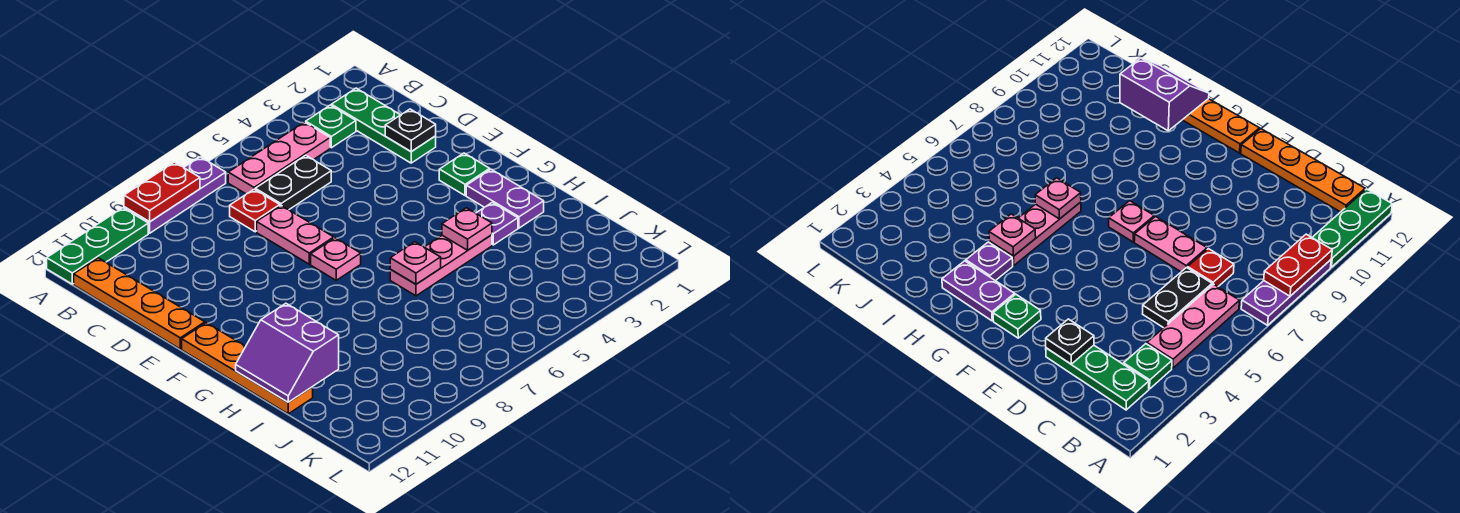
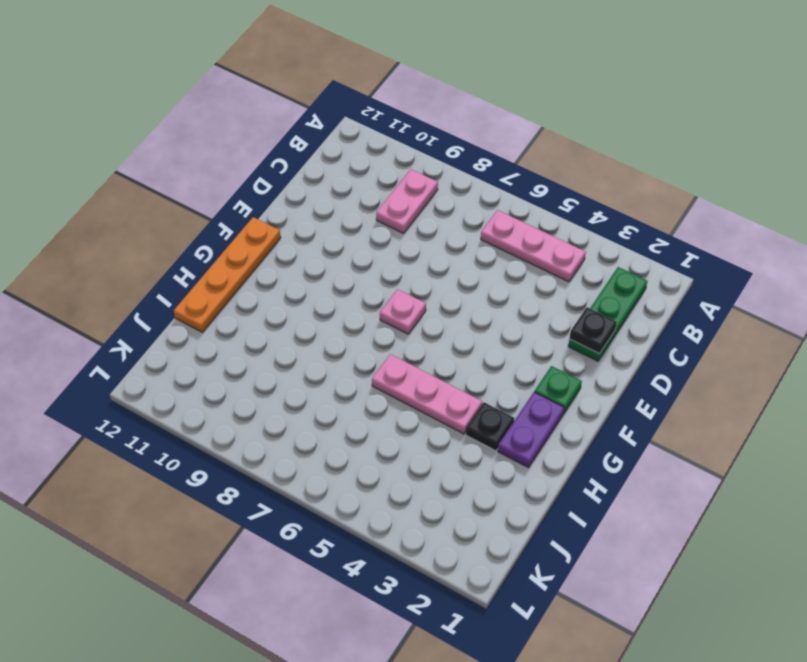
pink plate B9:C9 level 1 -> pink plate D7:E7 level 1
black plate H3 level 1 -> purple plate H3 level 1
none -> purple plate A7:A9 level 1
none -> green plate A10:A12 level 1
none -> green plate B3 level 1

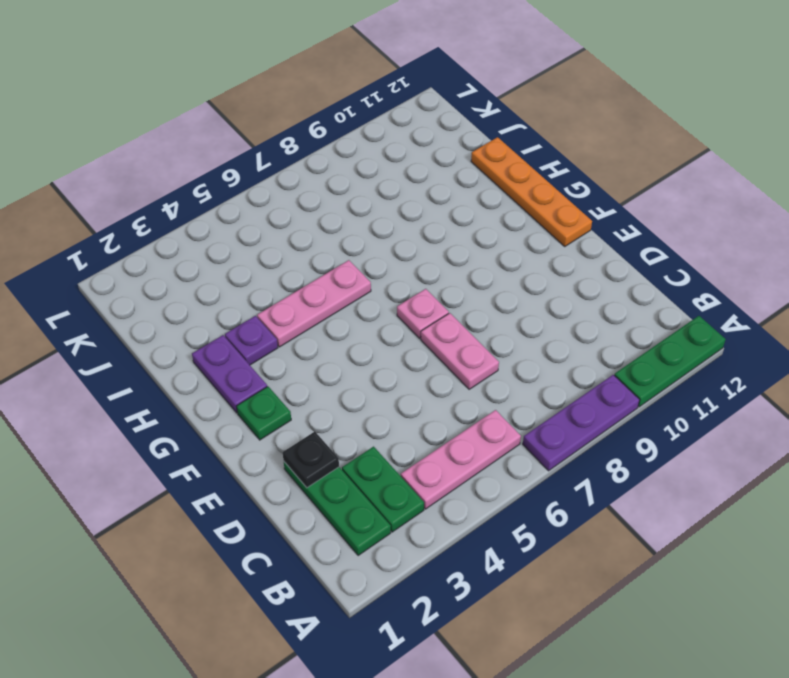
green plate B3:C3 level 1 -> green plate B3 level 1
none -> orange plate B12:E12 level 1
none -> black plate C5:C6 level 1
none -> red plate C7 level 1

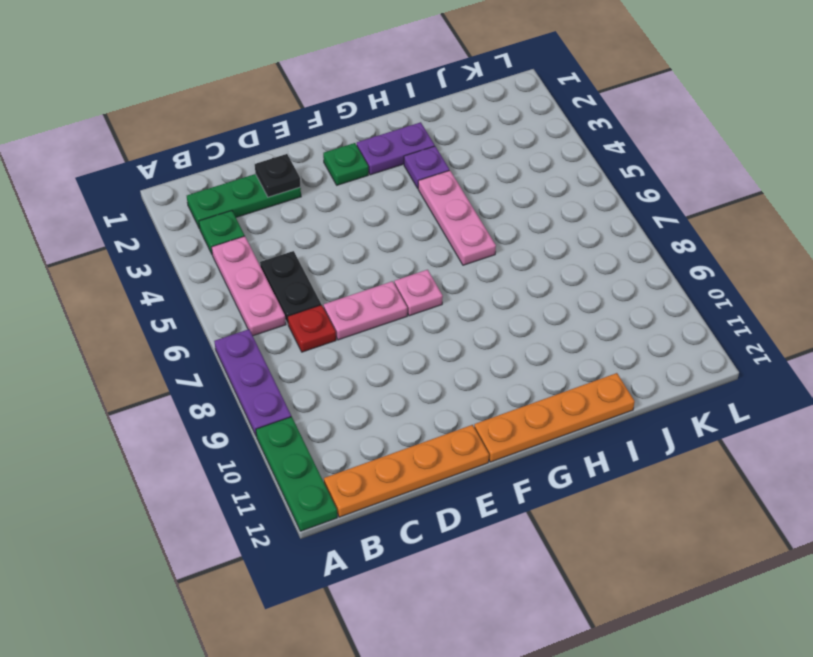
none -> red plate A8:A9 level 2
none -> pink plate H4 level 2
none -> pink plate H6 level 2

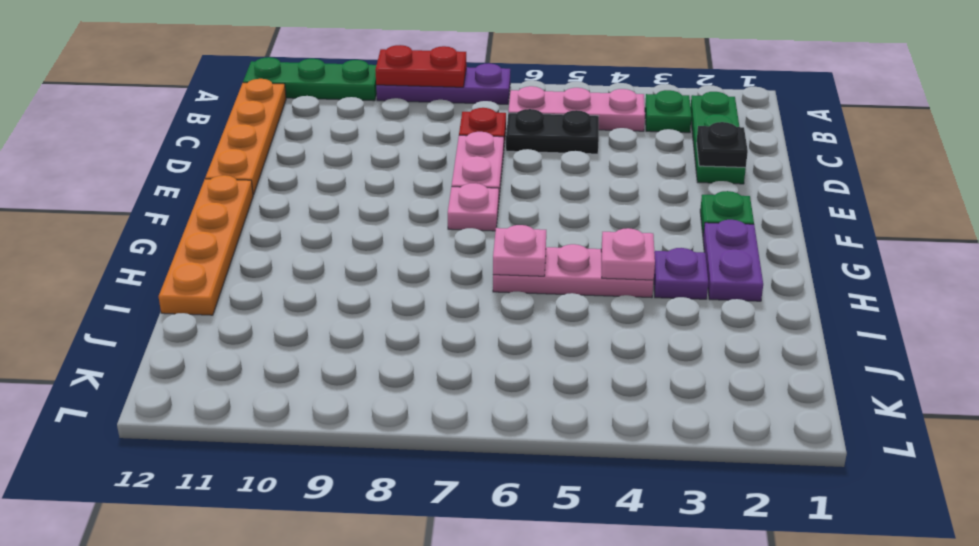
none -> purple slope H11:I12 level 2 top 11

